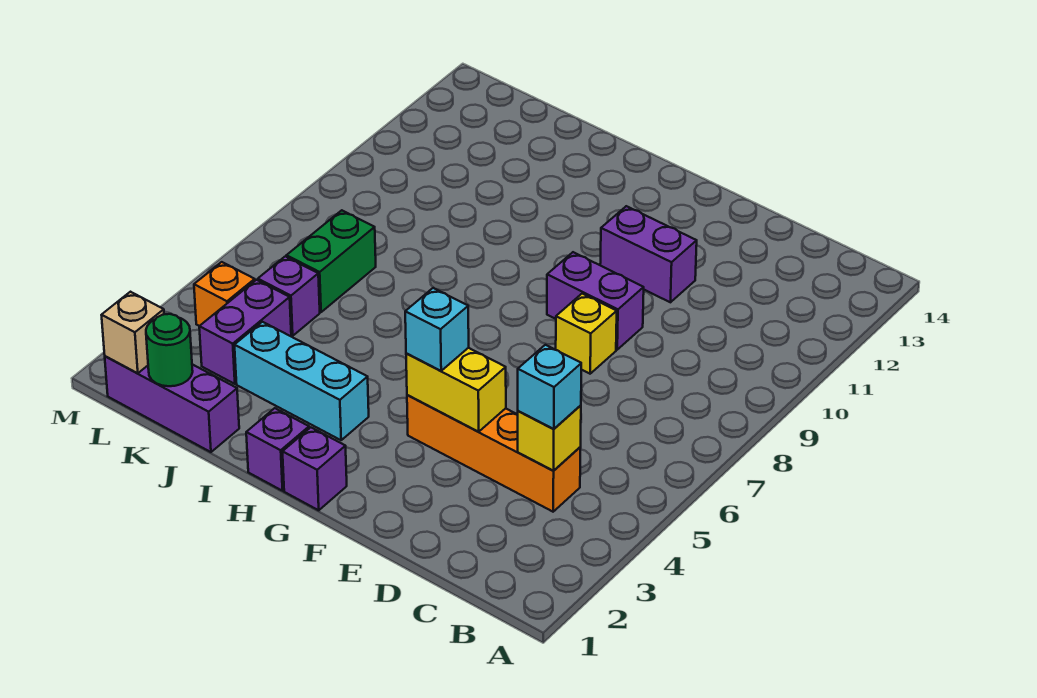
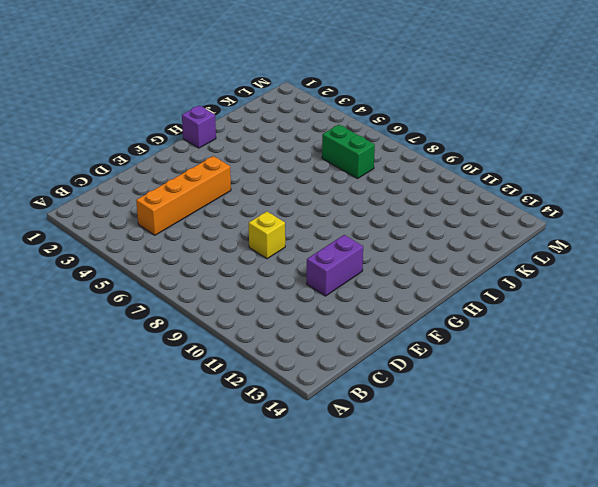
none -> purple brick E9:F9 level 1
none -> purple brick G1 level 1
none -> cyan brick H3:J3 level 1

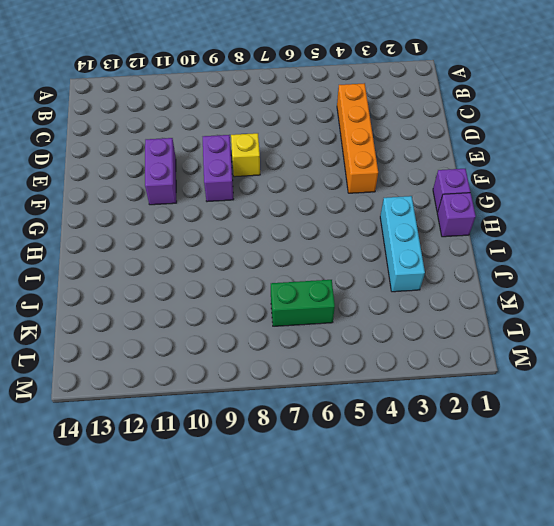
none -> purple brick J1:L1 level 1
none -> purple brick K3:K4 level 1
none -> purple brick K5 level 1

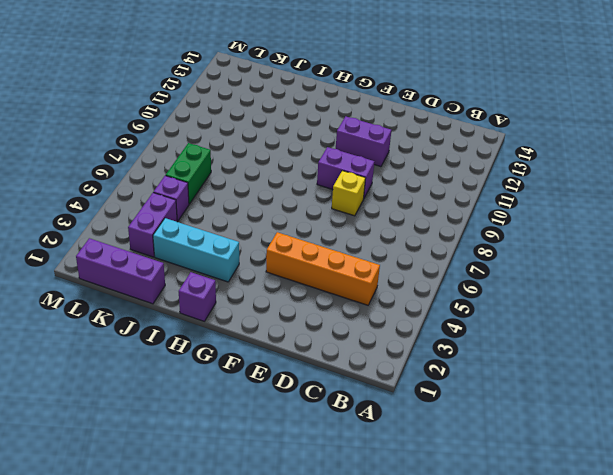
none -> purple brick G1 level 1
none -> orange brick L4 level 1
none -> yellow brick C4 level 2

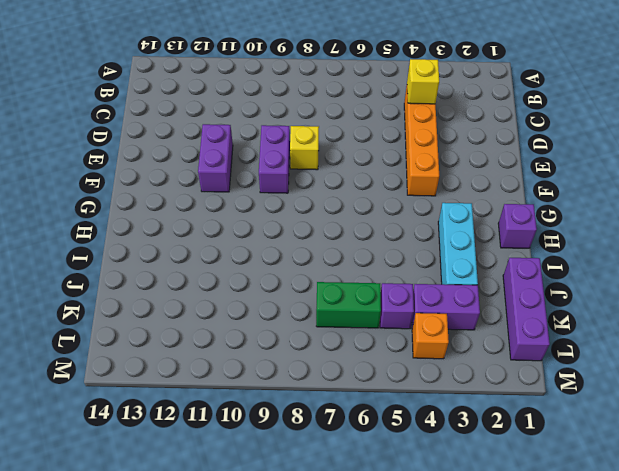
none -> purple brick G1 level 1
none -> yellow brick E4:F4 level 2
none -> green round brick K1 level 2

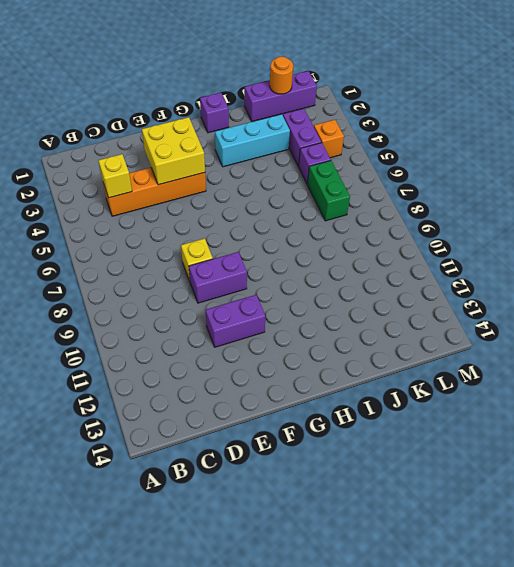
yellow brick E3:F4 level 2 -> yellow brick E4:F4 level 2
orange round brick K1 level 2 -> green round brick K1 level 2
none -> purple brick G1 level 1
none -> tan brick L1 level 2
none -> cyan brick C4 level 3

